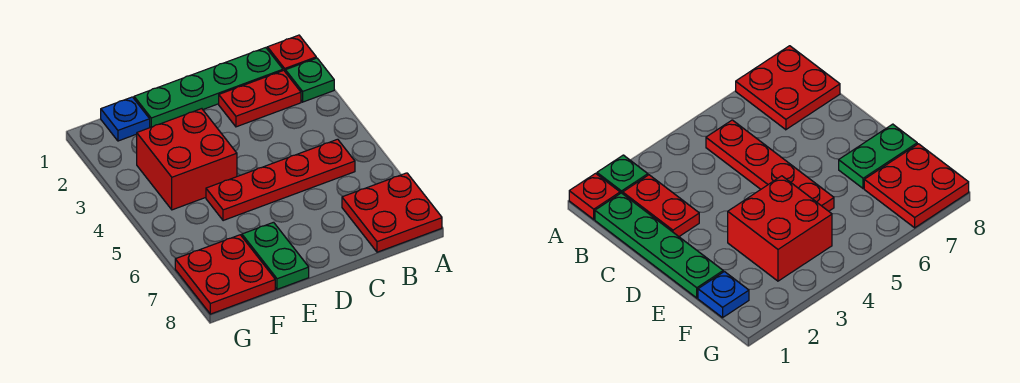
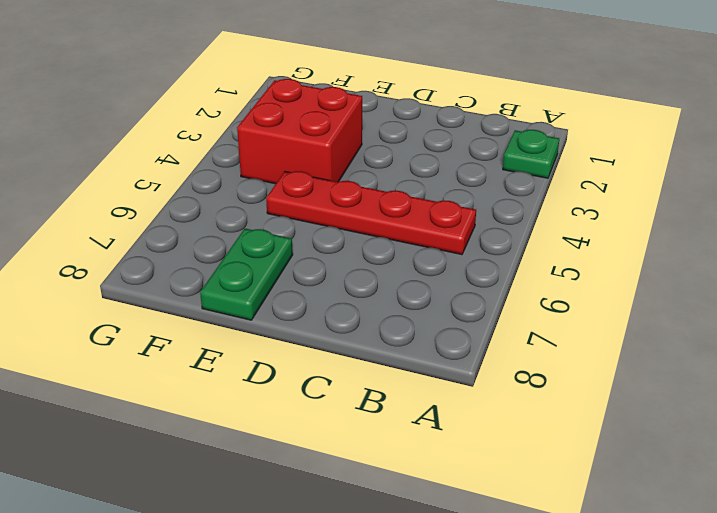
none -> red plate A1 level 1
none -> red plate A7:B8 level 1

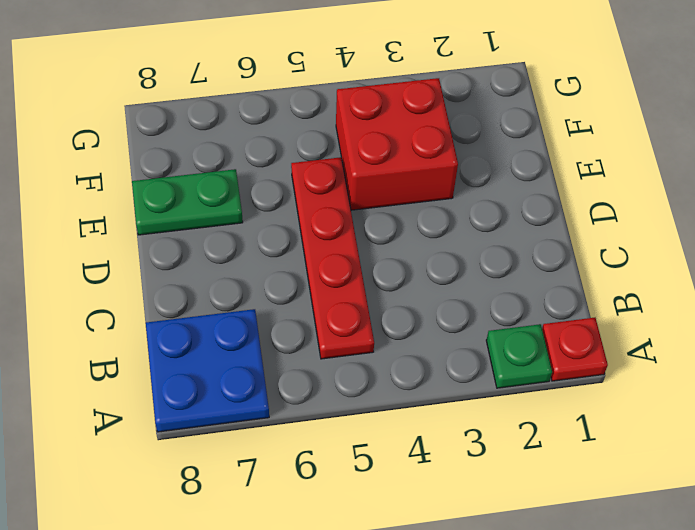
blue plate A7:B8 level 1 -> red plate A7:B8 level 1
none -> green plate B1:E1 level 1
none -> red plate B2:C2 level 1

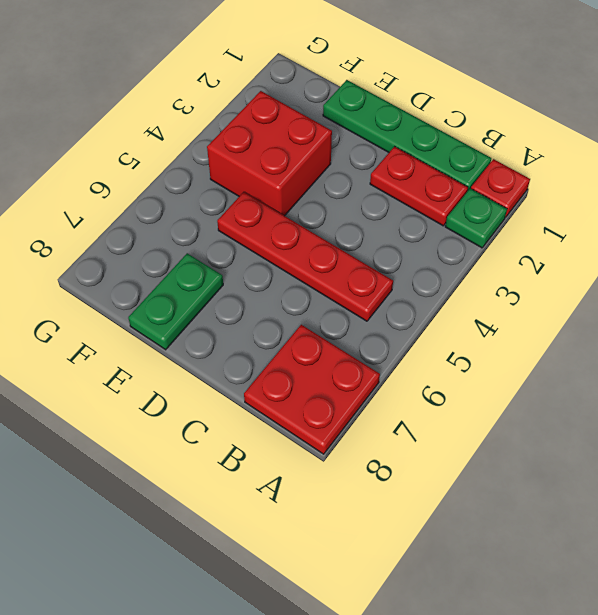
none -> blue plate F1 level 1
none -> red plate F7:G8 level 1

